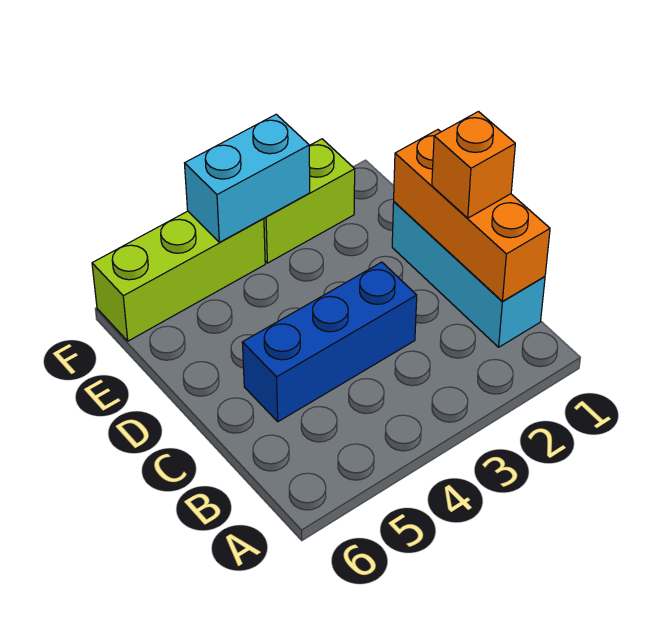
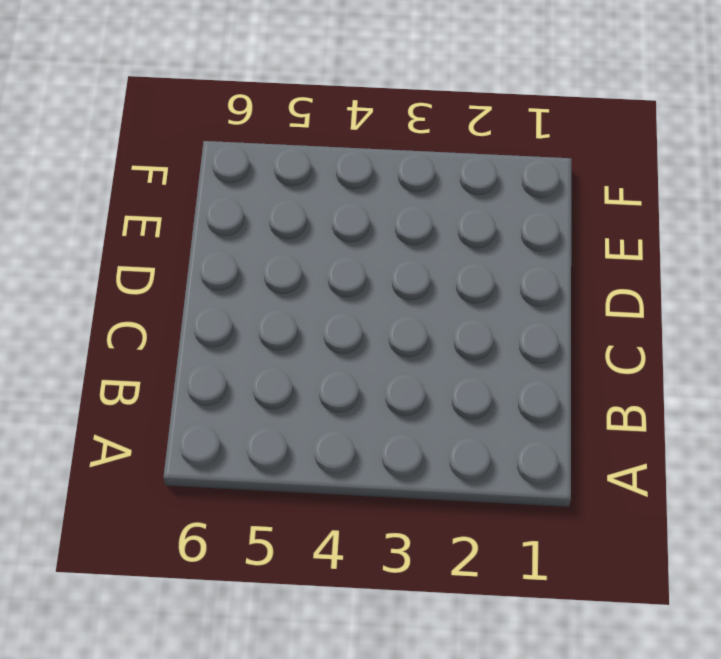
none -> cyan brick B1:D1 level 1
none -> blue brick C3:C5 level 1

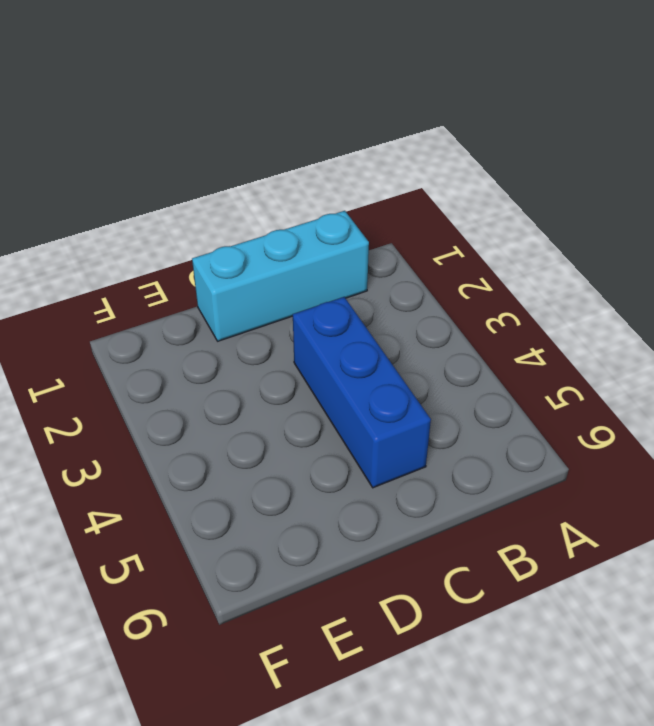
none -> lime brick F2:F3 level 1
none -> lime brick F4:F6 level 1

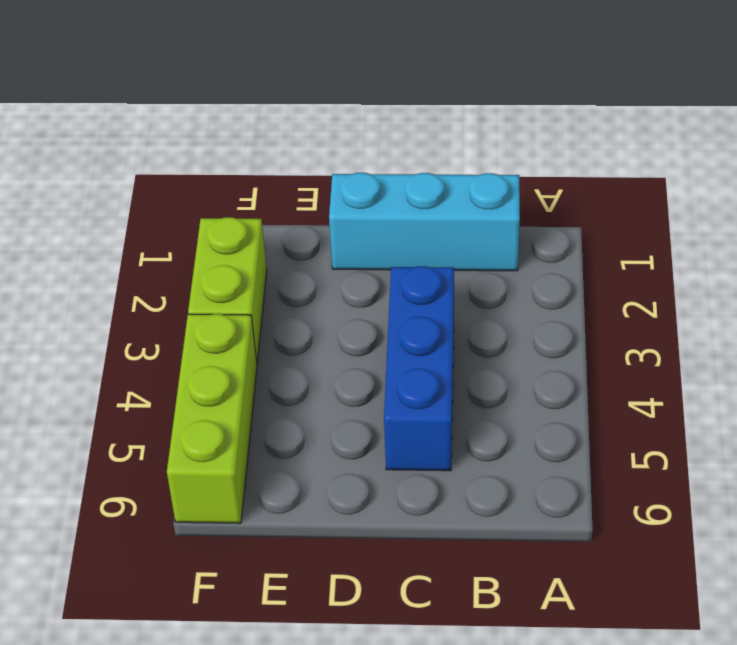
none -> orange brick B1:D1 level 2
none -> cyan brick F3:F4 level 2

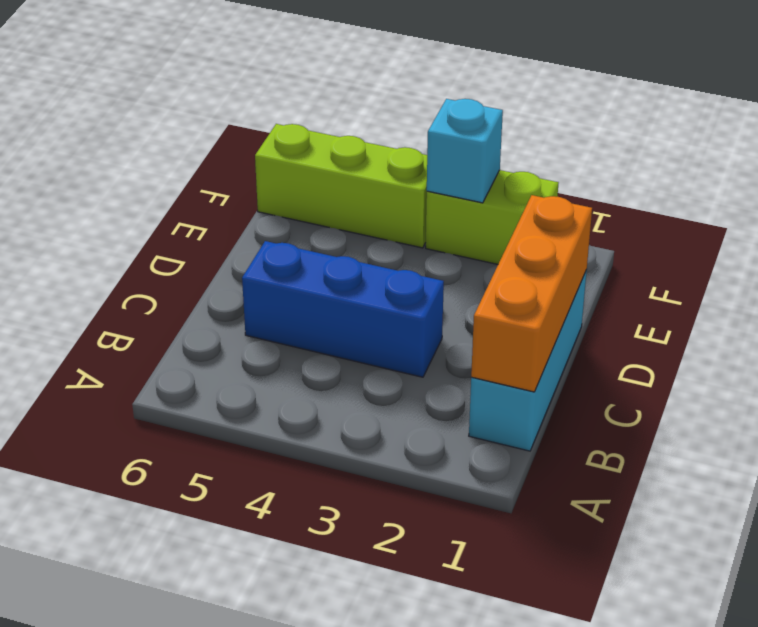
cyan brick F3 level 2 -> cyan brick F3:F4 level 2
none -> orange brick C1 level 3

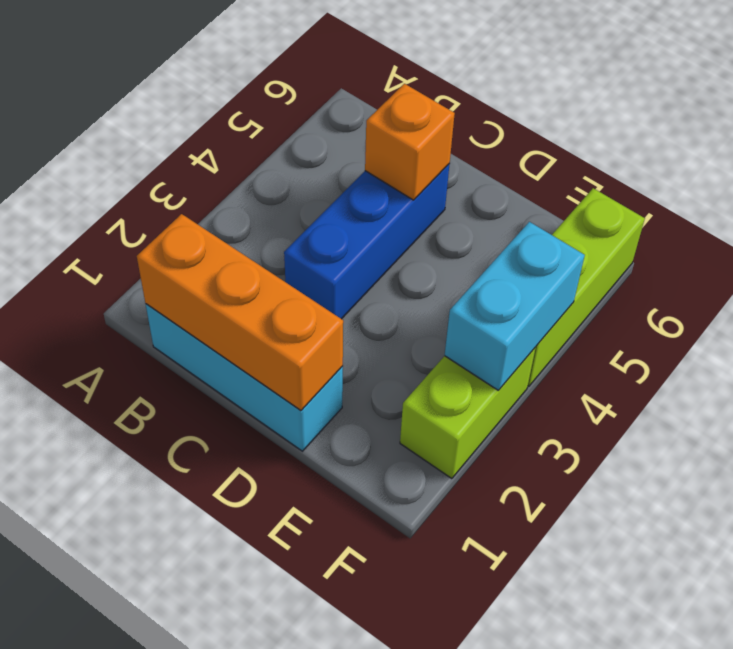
orange brick C5 level 2 -> orange brick C1 level 3

